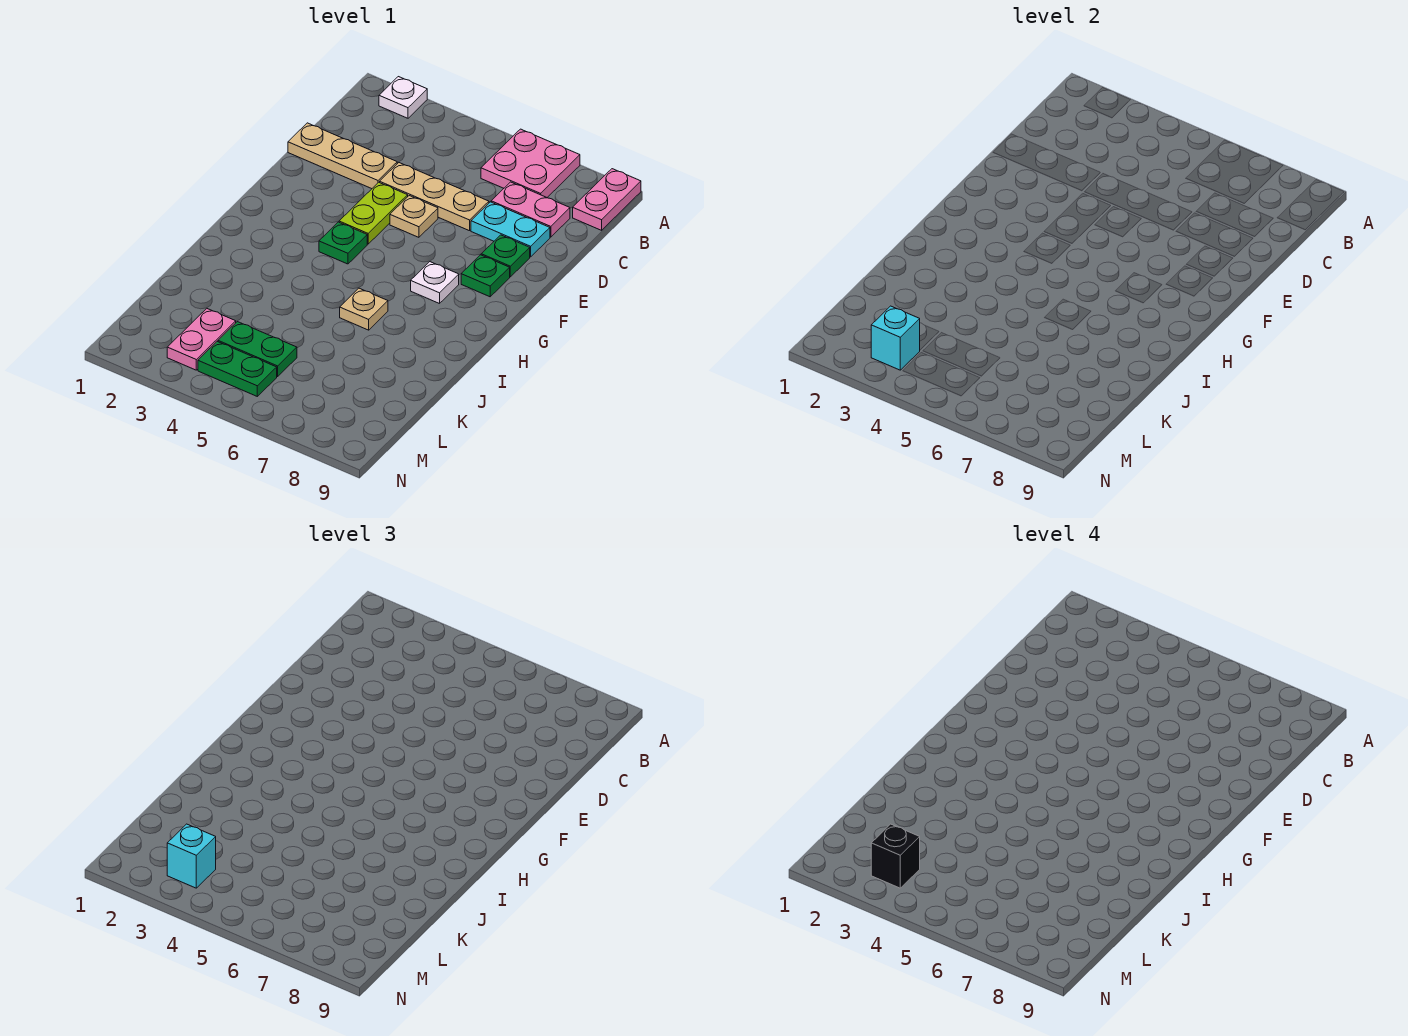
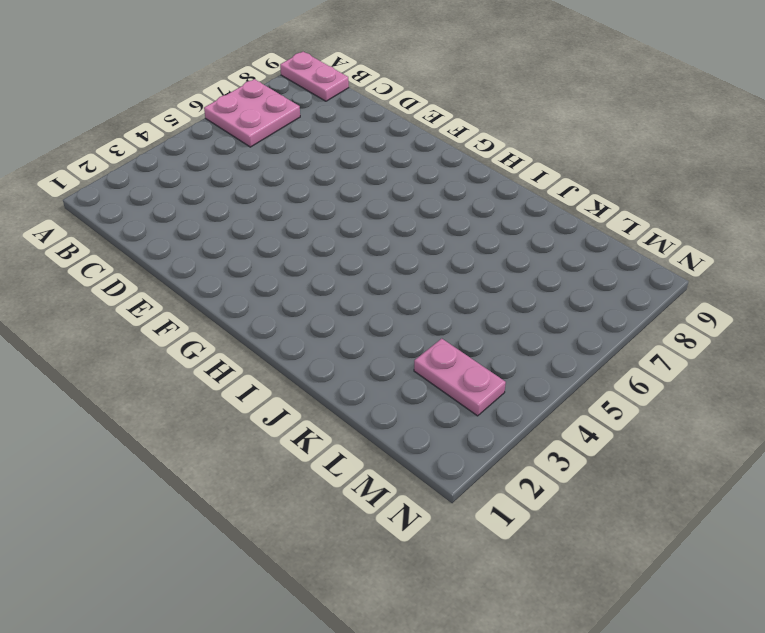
none -> white plate A2 level 1
none -> pink plate C7:C8 level 1
none -> tan plate D1:D3 level 1

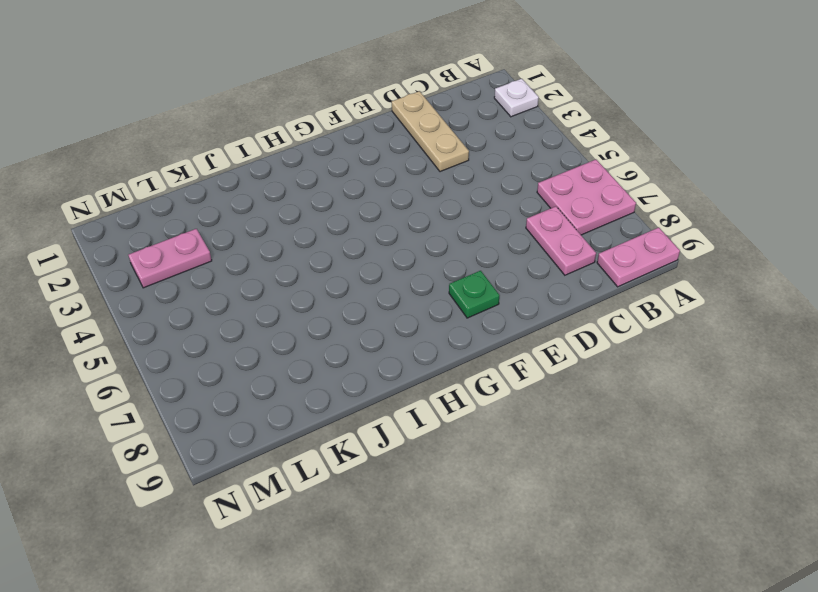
none -> tan plate D4:D6 level 1
none -> cyan plate D7:D8 level 1
none -> lime plate E4:F4 level 1

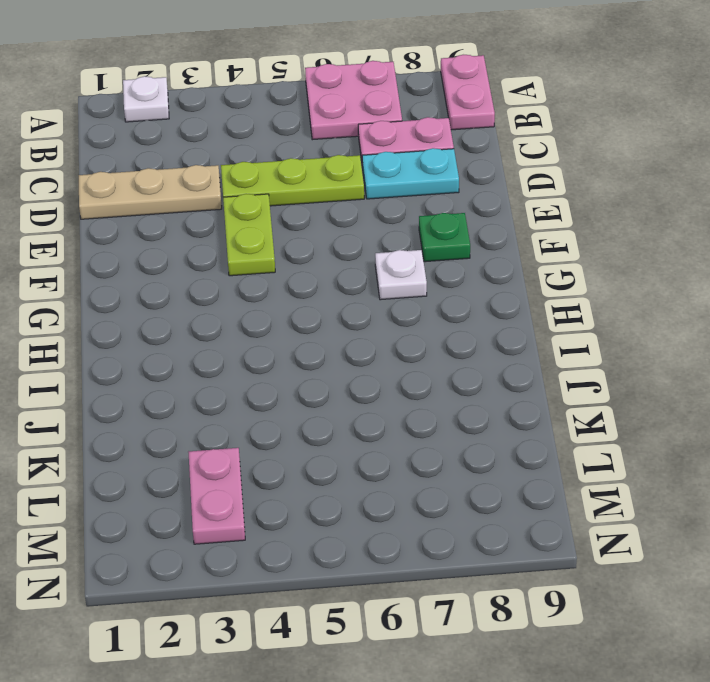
lime plate D4:D6 level 1 -> tan plate D4:D6 level 1
none -> tan plate E5 level 1
none -> green plate E8 level 1
none -> green plate G4 level 1

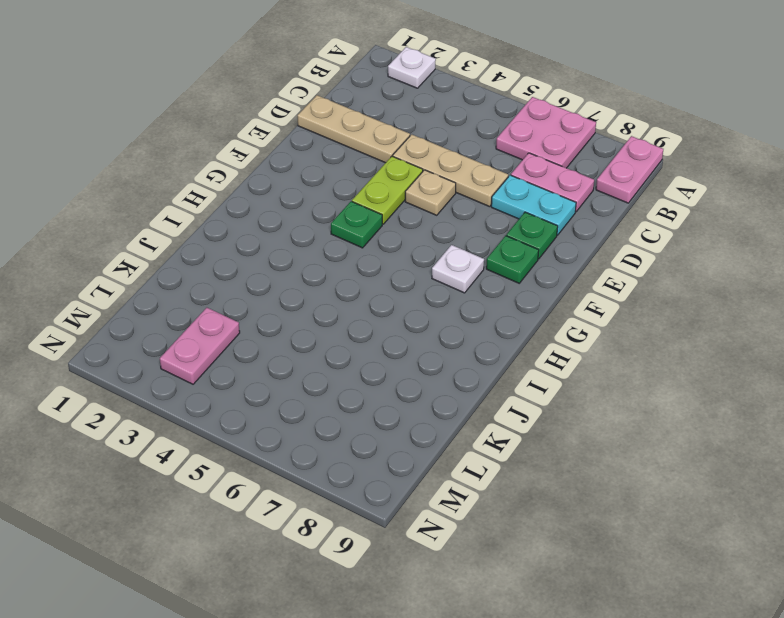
none -> tan plate I6 level 1
none -> green plate L4:L5 level 1
none -> green plate M4:M5 level 1

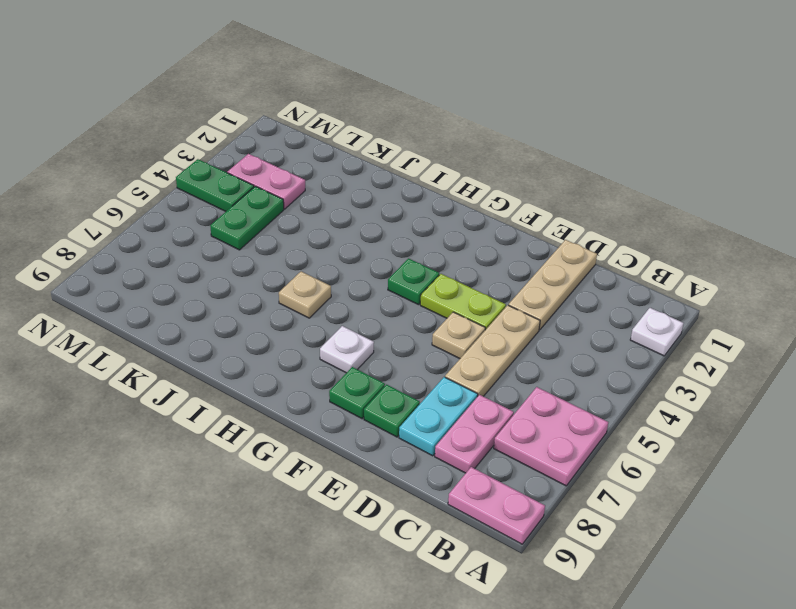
green plate M4:N4 level 1 -> green plate M4:M5 level 1
none -> cyan brick M3 level 2
none -> cyan brick M3 level 3
none -> black brick M3 level 4

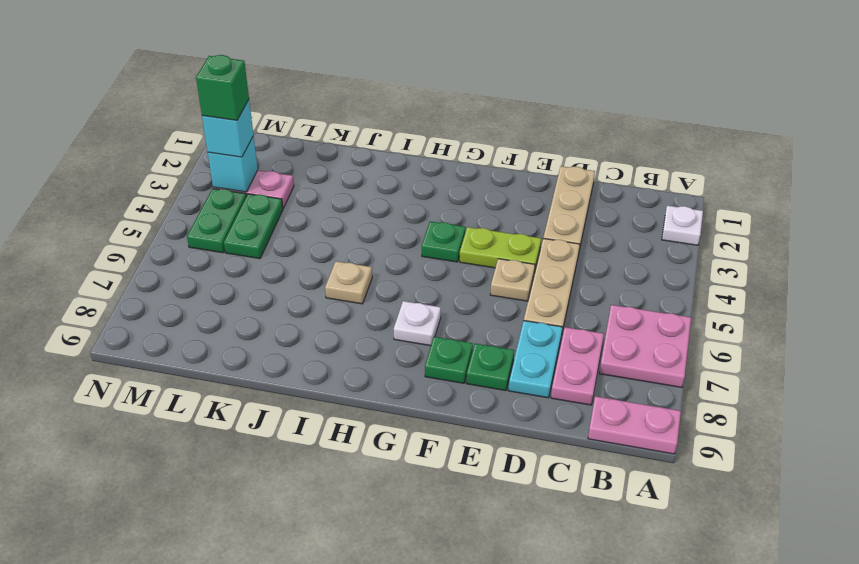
green brick M3 level 4 -> black brick M3 level 4

